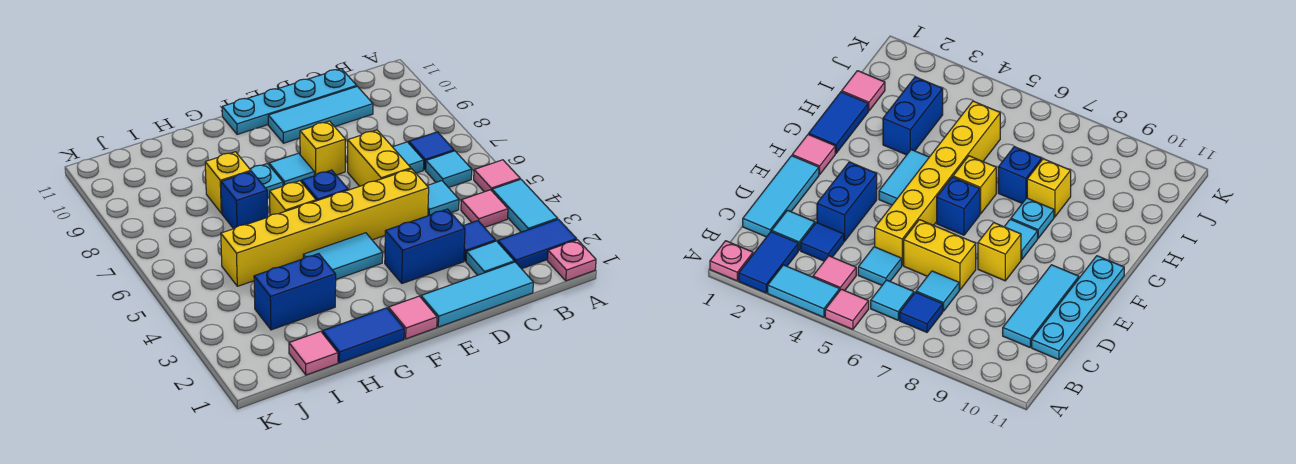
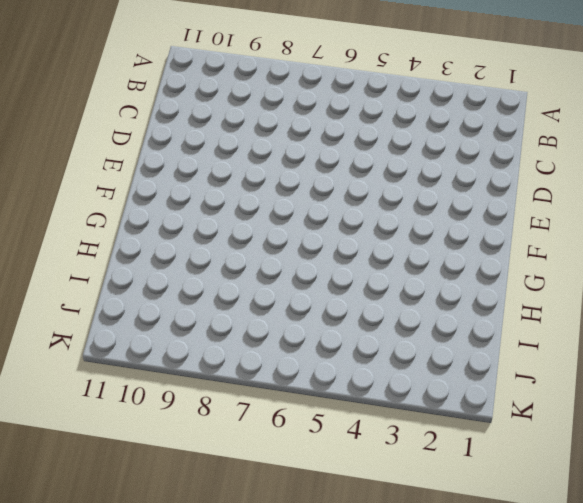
none -> pink plate A1 level 1
none -> blue tile A2:B2 level 1
none -> cyan tile A3:A4 level 1

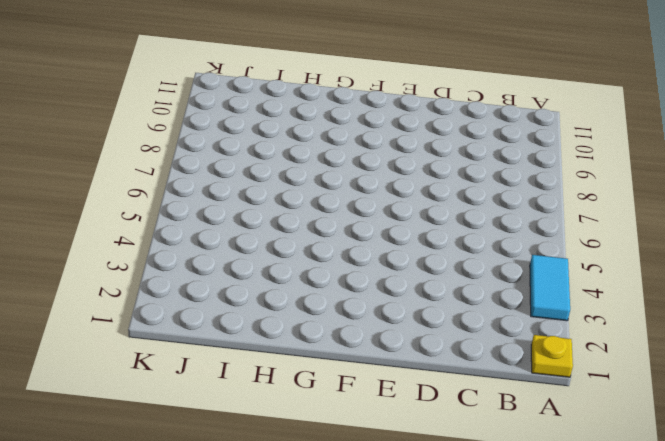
yellow plate A1 level 1 -> pink plate A1 level 1
none -> blue tile A2:B2 level 1
none -> pink tile A5 level 1
none -> pink tile B4 level 1

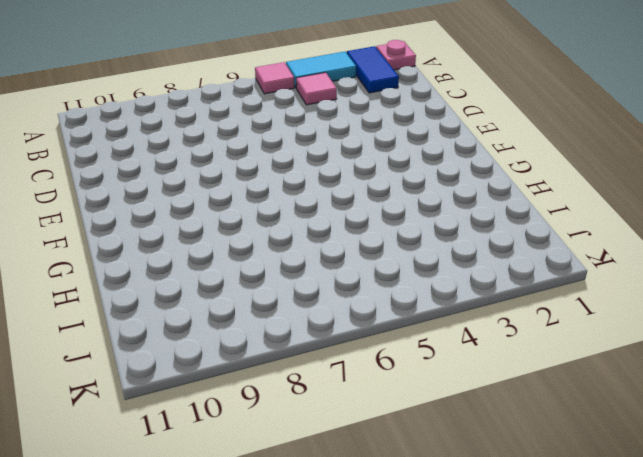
none -> cyan tile B6 level 1
none -> blue tile B7 level 1
none -> cyan tile C1:E1 level 1

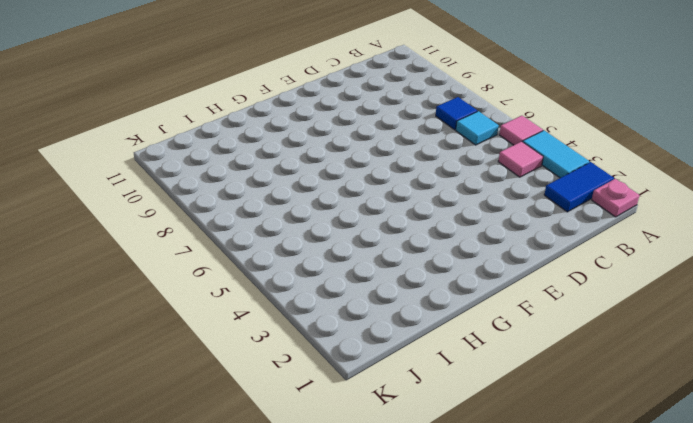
none -> cyan tile C1:E1 level 1
none -> cyan tile C2 level 1
none -> blue tile C3 level 1

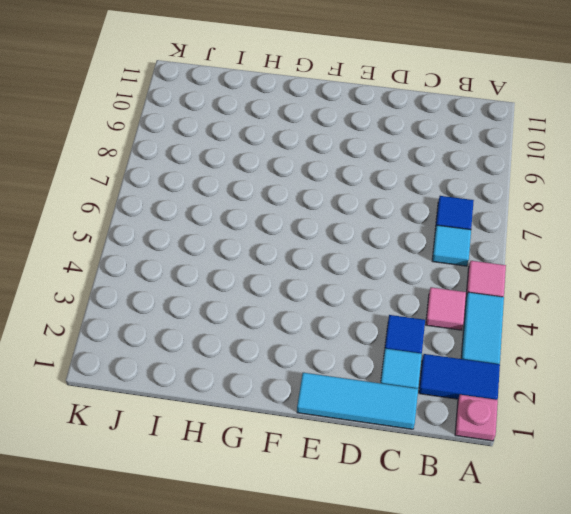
none -> cyan tile C5 level 1
none -> cyan tile C7 level 1
none -> cyan tile C10:E10 level 1

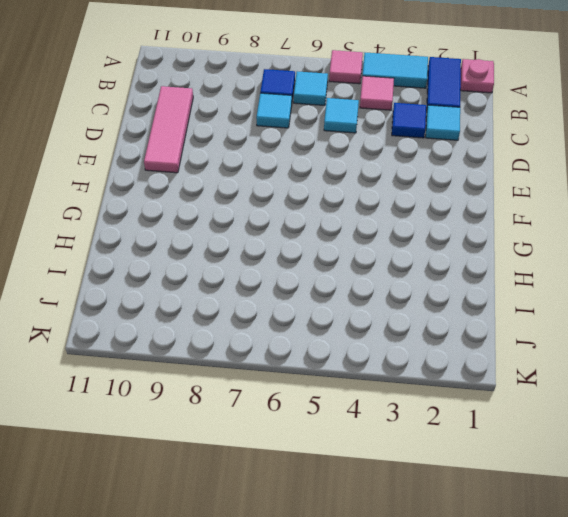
pink tile C10:E10 level 1 -> cyan tile C10:E10 level 1
none -> cyan tile C1:E1 level 1
none -> cyan plate C11:F11 level 1
none -> blue brick D3:E3 level 1

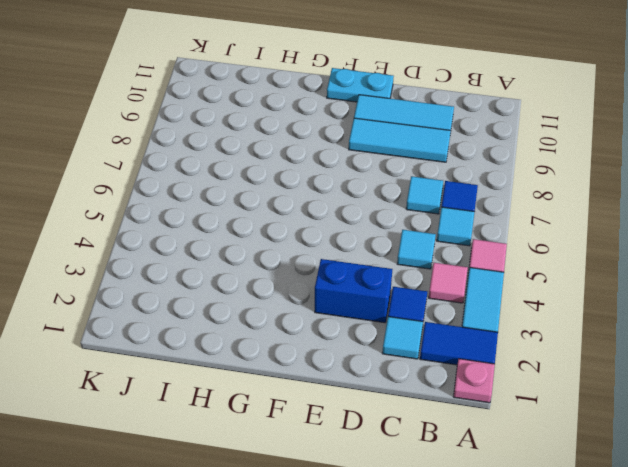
cyan tile C9:E9 level 1 -> cyan tile C1:E1 level 1
cyan plate E11:F11 level 1 -> cyan plate C11:F11 level 1
none -> yellow brick D5:I5 level 1
none -> yellow brick D6:D7 level 1
none -> yellow brick E8 level 1

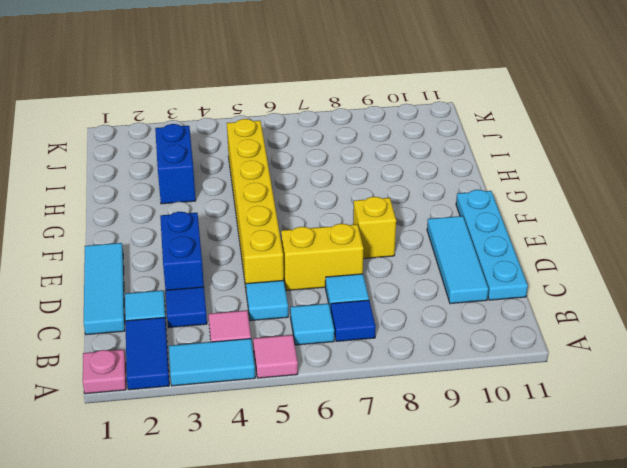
none -> pink tile F1 level 1
none -> cyan tile F4:G4 level 1
none -> blue brick F6 level 1

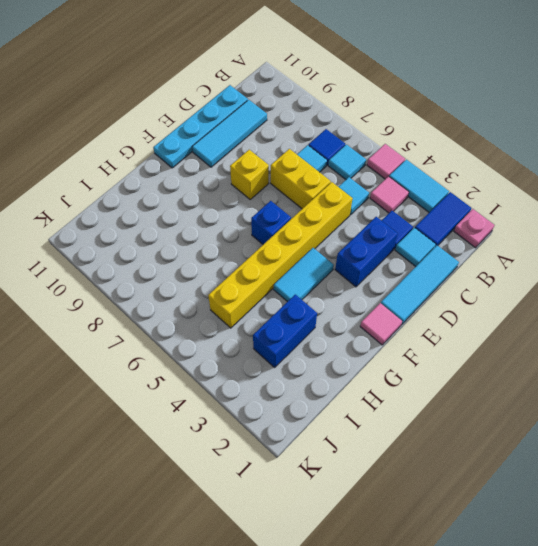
none -> cyan tile F8 level 1
none -> blue tile G1:H1 level 1
none -> yellow brick G6 level 1

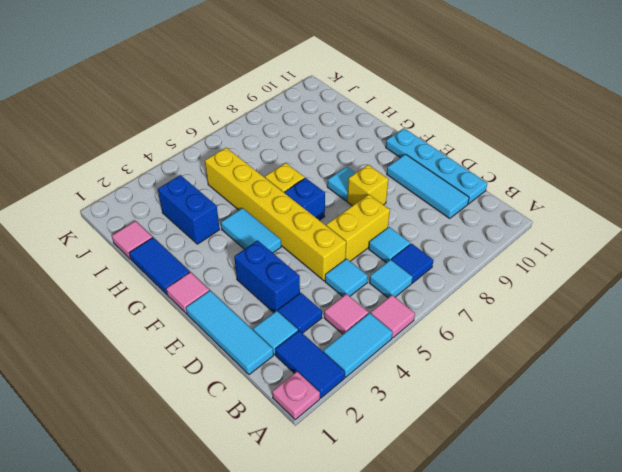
none -> cyan plate G8 level 1
none -> blue brick H7 level 1
none -> yellow brick H8 level 1

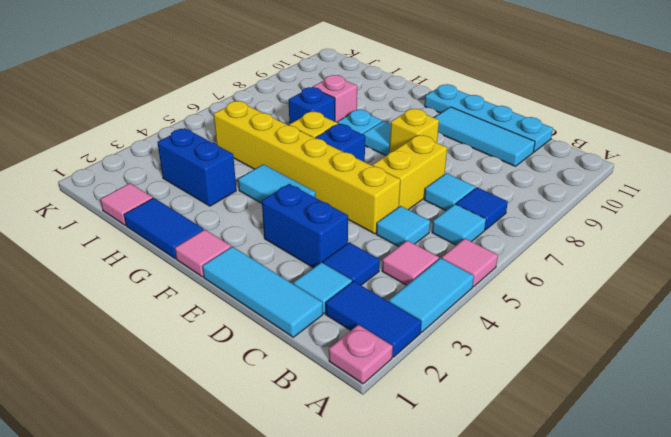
pink brick H8 level 1 -> yellow brick H8 level 1

